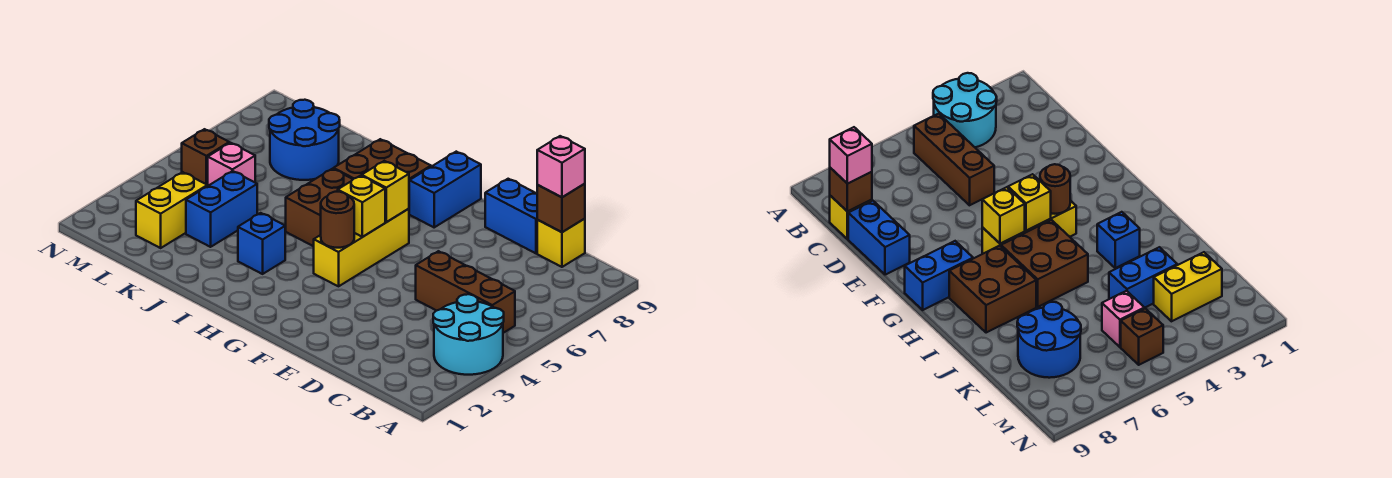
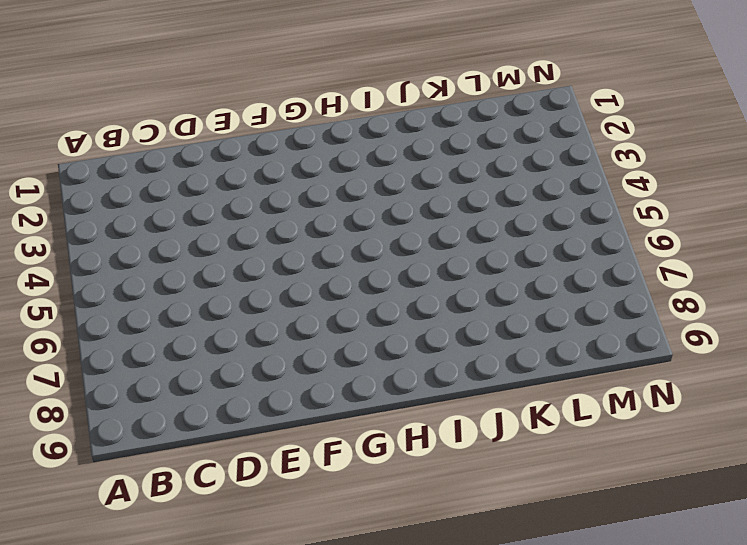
none -> cyan round brick A3:B4 level 1
none -> brown brick B5:D5 level 1
none -> yellow brick C9 level 1

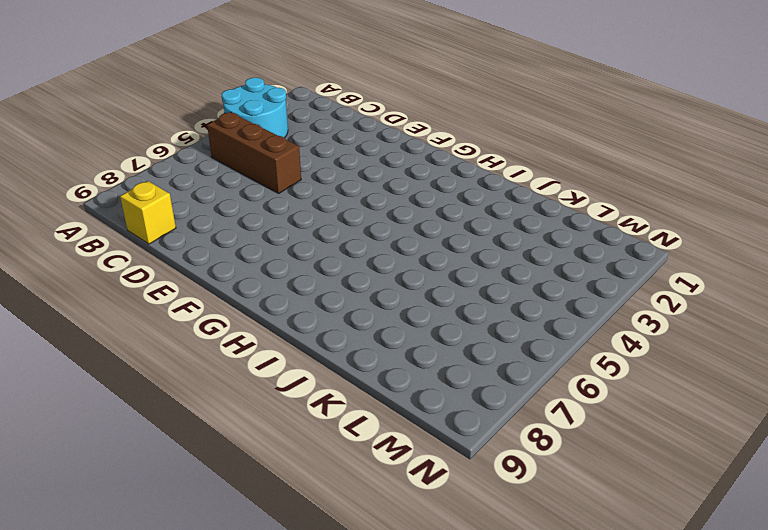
none -> blue brick D9:E9 level 1
none -> yellow brick G4:G6 level 1
none -> blue brick G8:G9 level 1

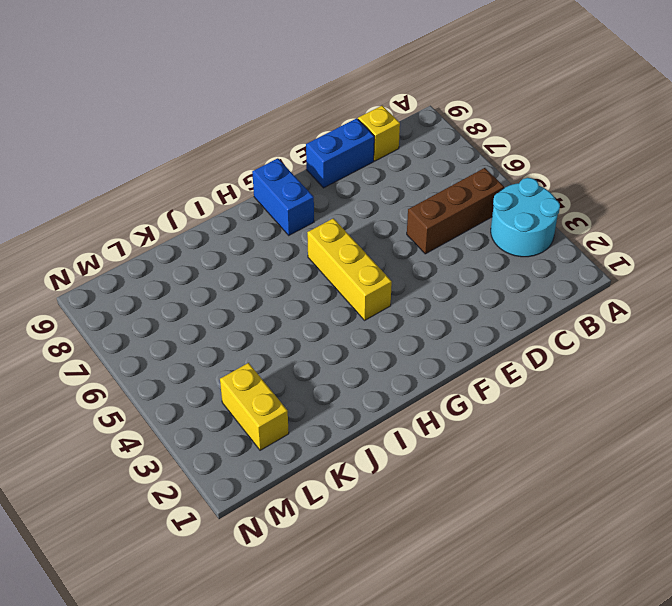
none -> brown brick H5:I6 level 1
none -> brown brick H7:I8 level 1
none -> blue brick I3 level 1

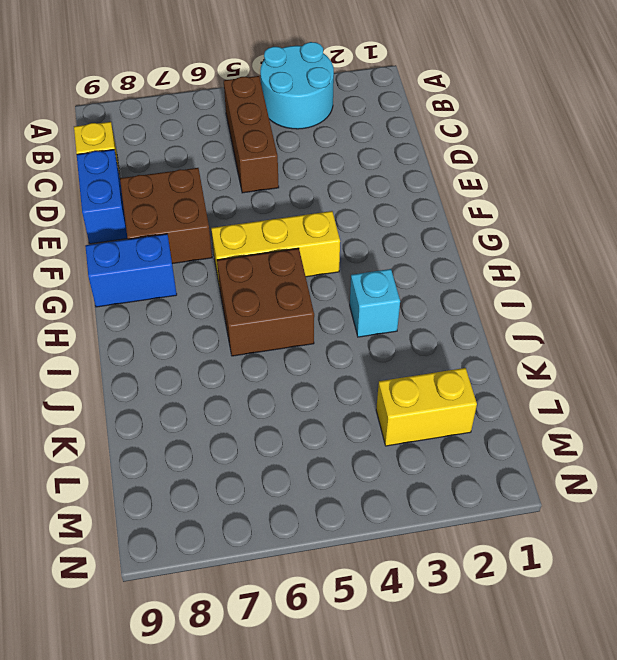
brown brick E7:F8 level 1 -> brown brick H7:I8 level 1
cyan brick I3 level 1 -> blue brick I3 level 1
none -> blue brick K3:K4 level 1
none -> blue round brick K7:L8 level 1
none -> pink brick L5 level 1

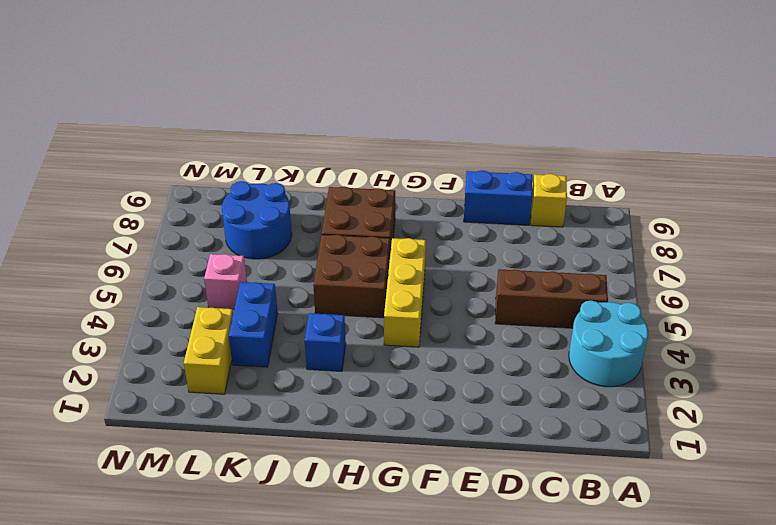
none -> blue brick G8:G9 level 1
none -> brown brick M5 level 1
none -> brown brick C9 level 2

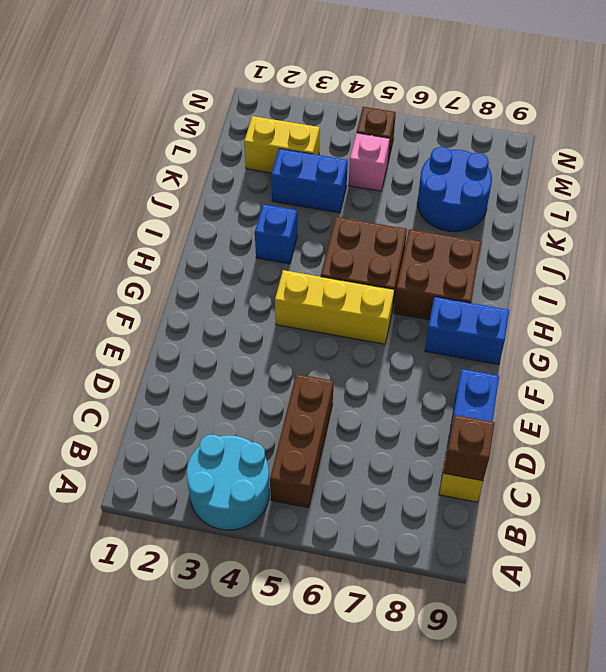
none -> brown round brick G4 level 2
none -> yellow brick G5 level 2
none -> yellow brick G6 level 2

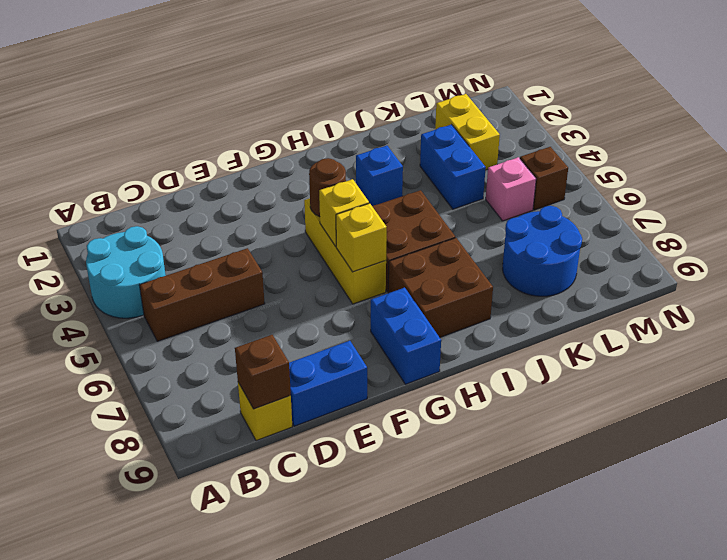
none -> pink brick C9 level 3

